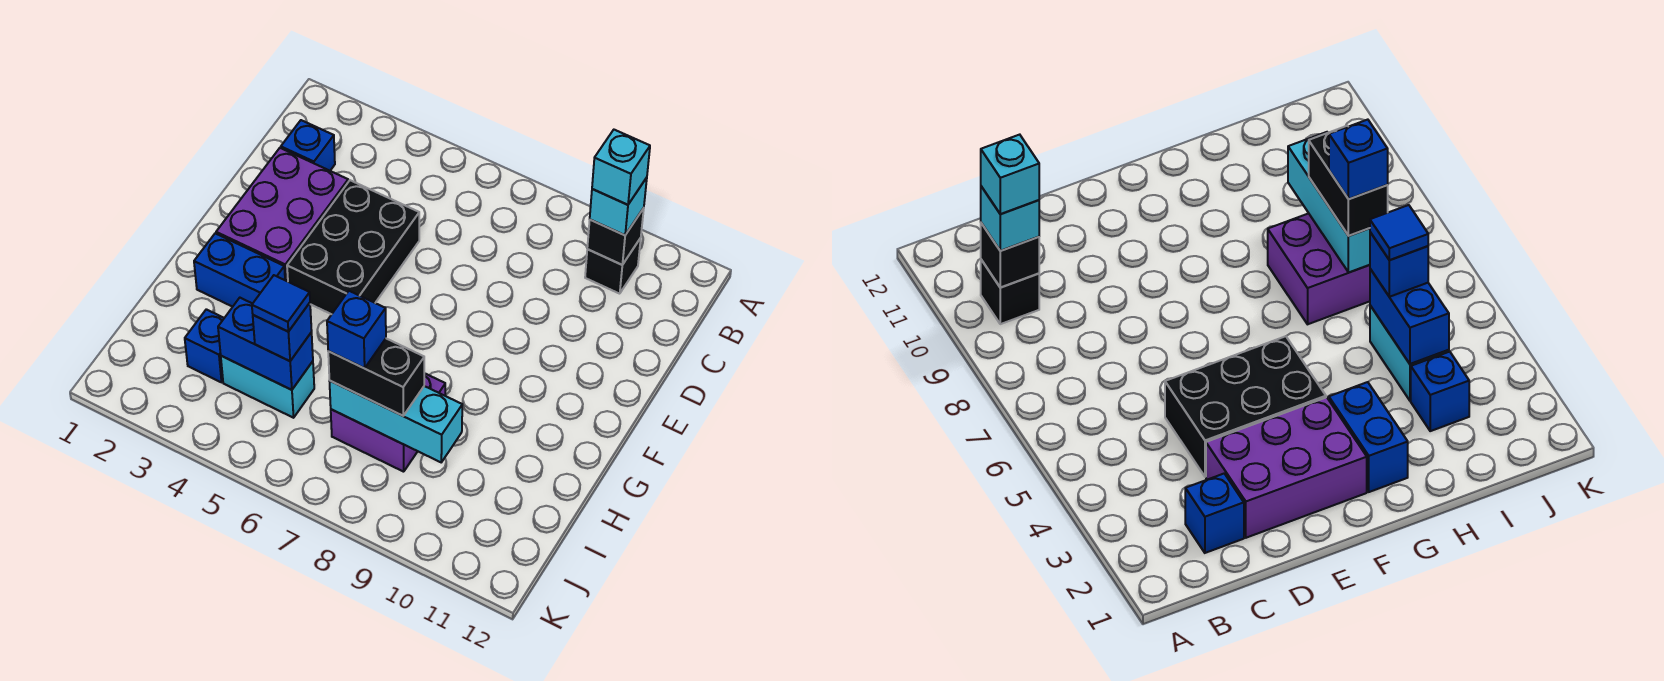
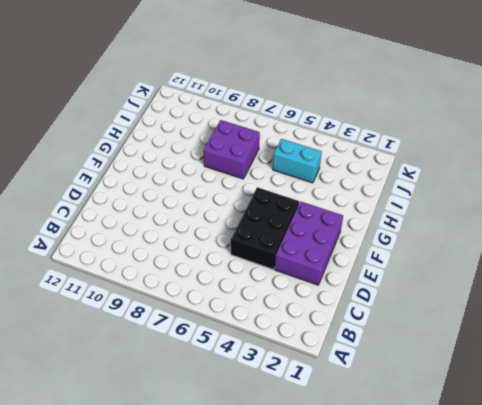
none -> black brick B10 level 1
none -> blue brick C2 level 1
none -> blue brick G2:G3 level 1

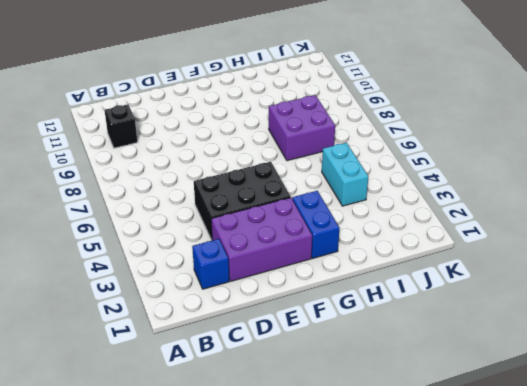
none -> blue brick I3 level 1
none -> black brick B10 level 2
none -> blue brick I4:I5 level 2

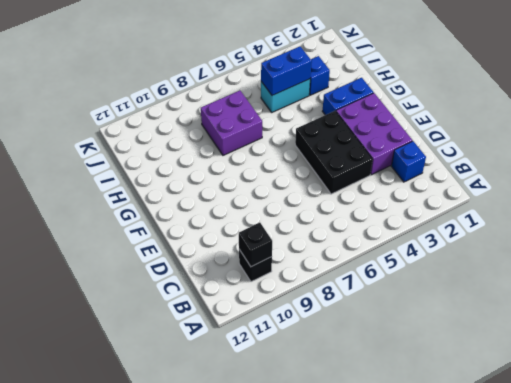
none -> cyan brick I7:I9 level 2
none -> cyan brick B10 level 3
none -> blue brick I5 level 3

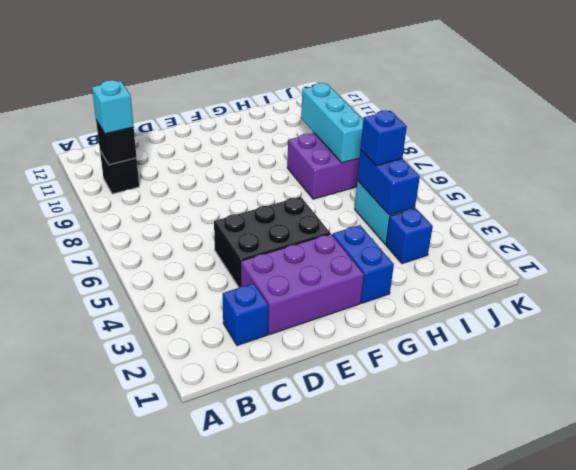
none -> black brick I7:I8 level 3
none -> cyan brick B10 level 4
none -> blue tile I5 level 4

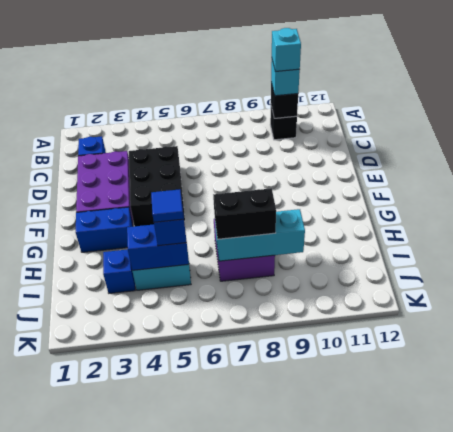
none -> blue brick I7 level 4

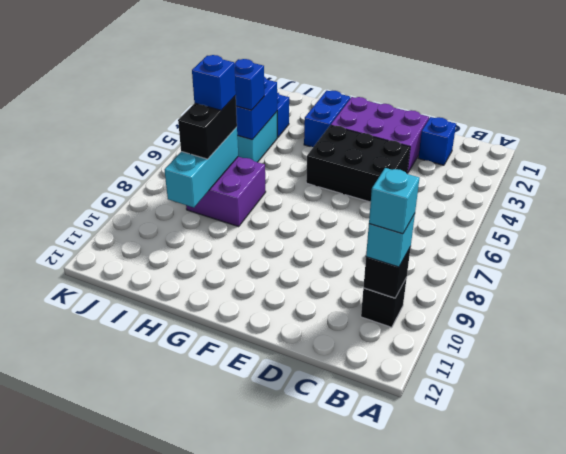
none -> blue tile I5 level 4

